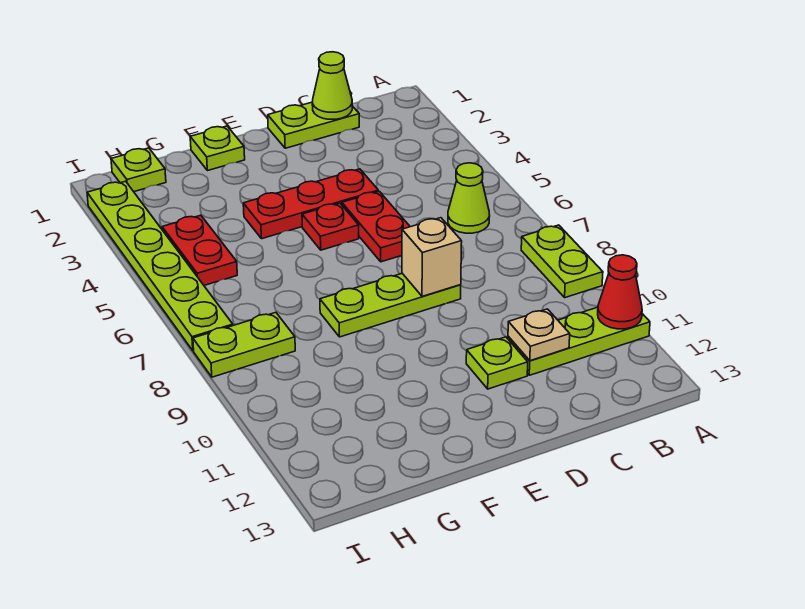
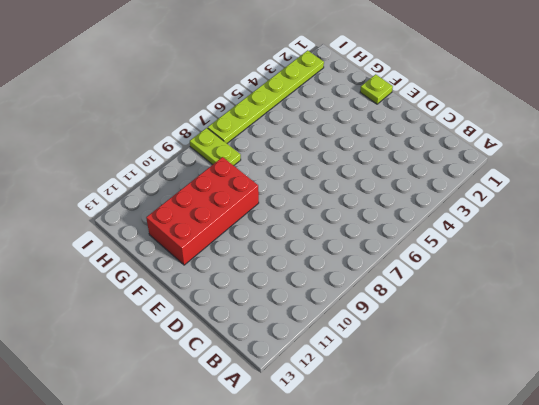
red brick F9:G12 level 1 -> none
none -> lime plate A8:A9 level 1
none -> lime plate A11:C11 level 1
none -> lime cone B6 level 1

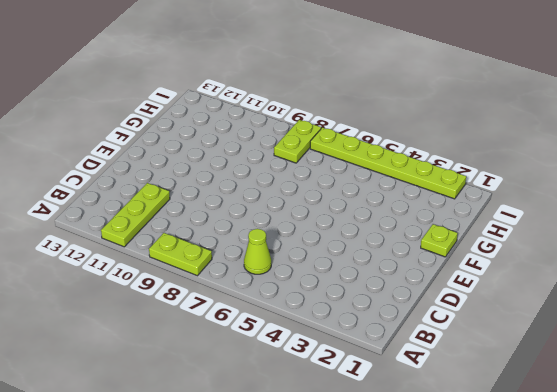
none -> lime plate C1:D1 level 1
none -> red plate D4:F4 level 1
none -> red plate D5:D6 level 1

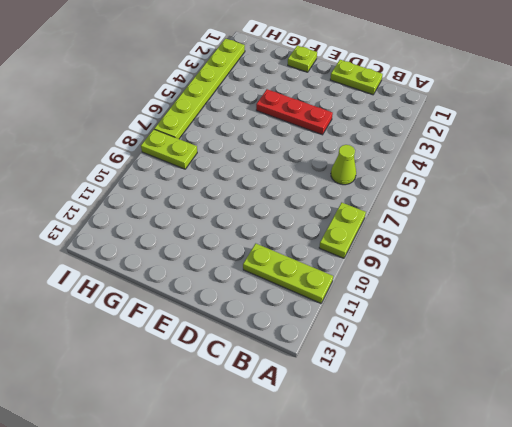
none -> red plate D5:D6 level 1
none -> lime plate D8:F8 level 1
none -> lime plate D11 level 1

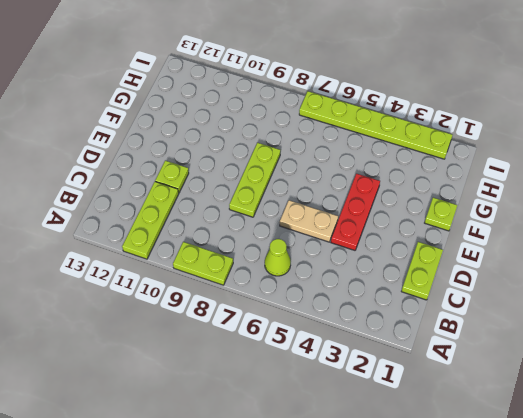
tan plate D5:D6 level 1 -> red plate D5:D6 level 1
none -> red plate E5 level 1
none -> lime plate H1 level 1
none -> red plate H4:H5 level 1

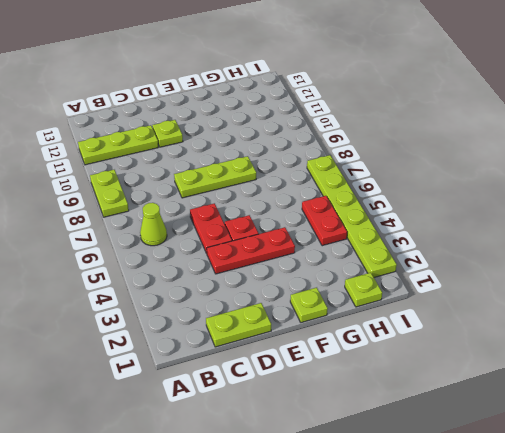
none -> lime plate H8:I8 level 1
none -> red cone A11 level 2
none -> lime cone C1 level 2

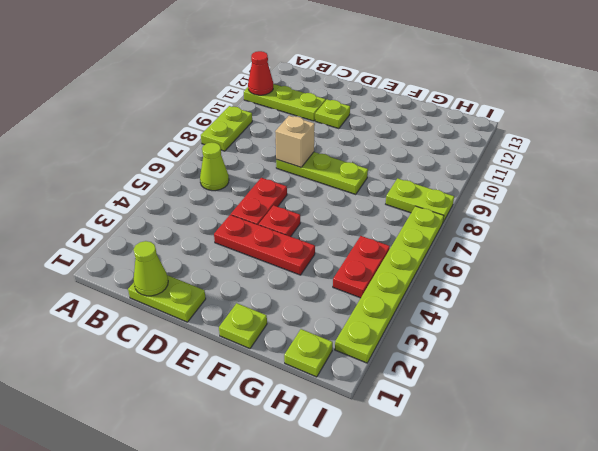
none -> tan plate C11 level 2

